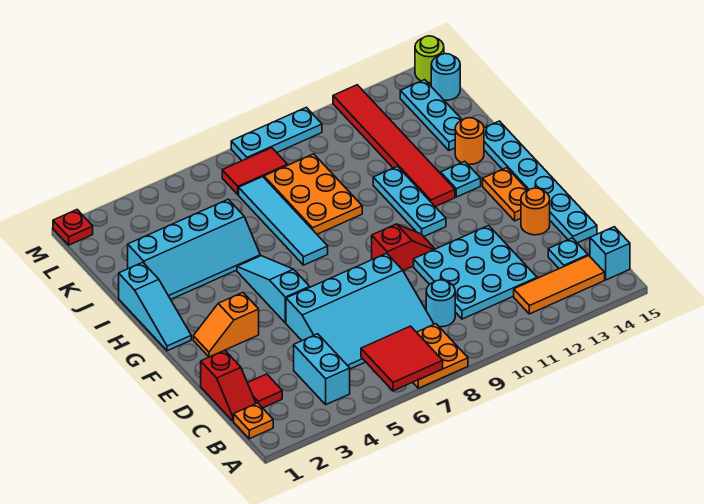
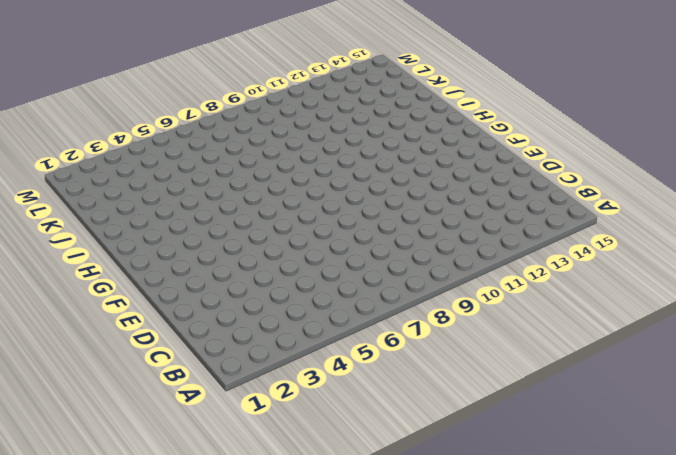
none -> orange plate A7:B8 level 1
none -> orange plate B1 level 1
none -> cyan brick B4:C4 level 1
none -> orange tile B12:B14 level 1

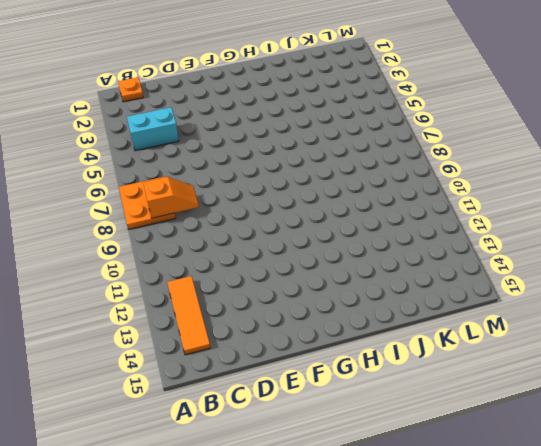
orange slope B8:C8 level 2 top B -> orange slope F2:F3 level 1 top 3
none -> cyan brick B15 level 1
none -> red slope C1:D1 level 1 top D
none -> red tile C2 level 1
none -> cyan slope C5:E8 level 1 top E

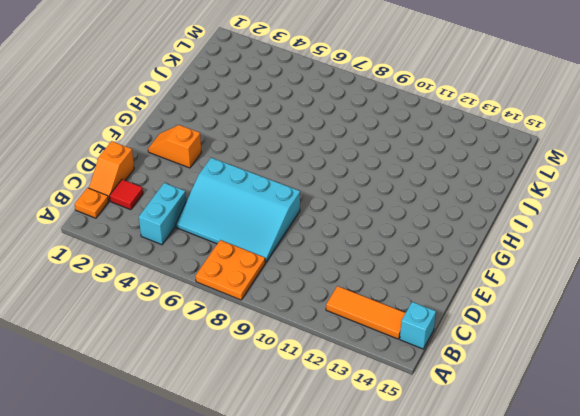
orange slope C1:D1 level 1 top D -> red slope C1:D1 level 1 top D
none -> cyan round brick C9 level 1
none -> cyan plate C10:E12 level 1
none -> cyan plate C14 level 1
none -> cyan plate D15:I15 level 1

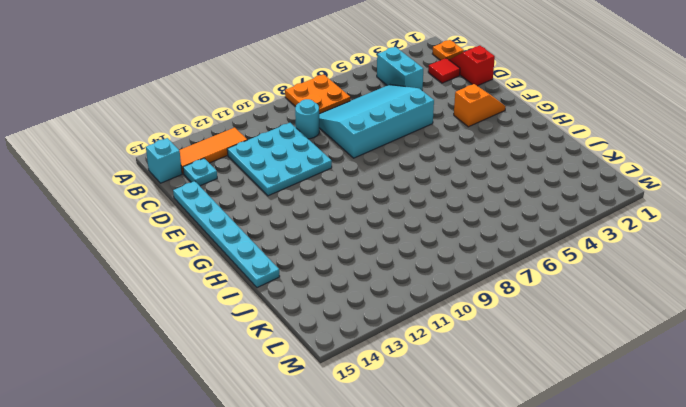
none -> orange round brick E14 level 1
none -> cyan slope F5:H5 level 1 top F
none -> red slope F9:F10 level 1 top 9
none -> orange plate F14:G14 level 1

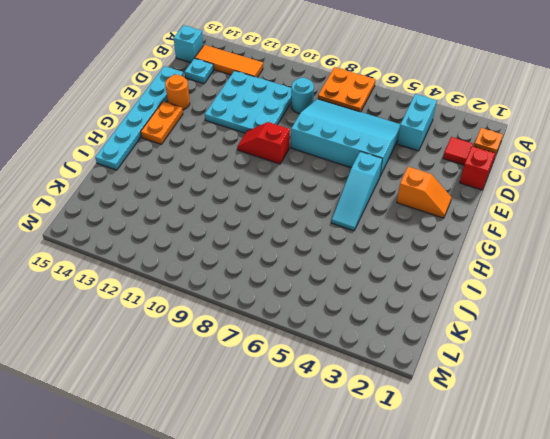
none -> cyan slope G1:I1 level 1 top I
none -> cyan plate G11:I11 level 1
none -> cyan tile H7:K7 level 1
none -> red tile H12:M12 level 1

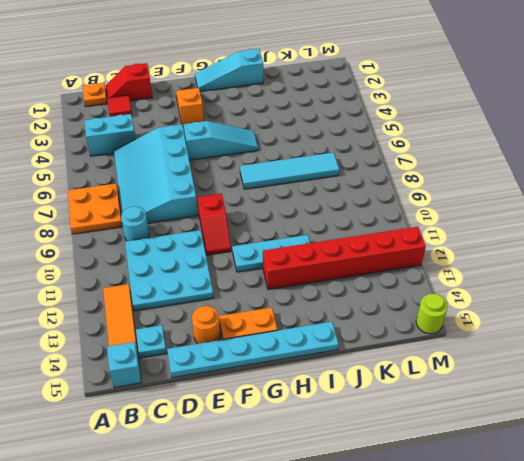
red brick H12:M12 level 1 -> red tile H12:M12 level 1
none -> cyan plate H13 level 1
none -> cyan slope I2:J5 level 1 top J
none -> orange plate I8:K9 level 1
none -> orange round brick I14 level 1

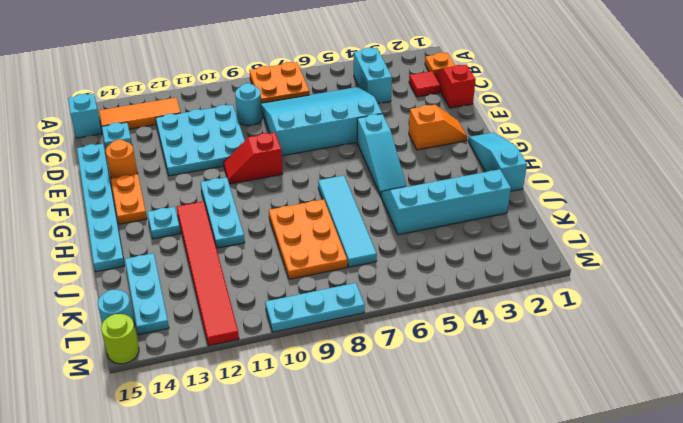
none -> orange round brick I14 level 1
none -> red tile L7:L8 level 1
none -> red plate M1 level 1
none -> red tile A6:B7 level 2

